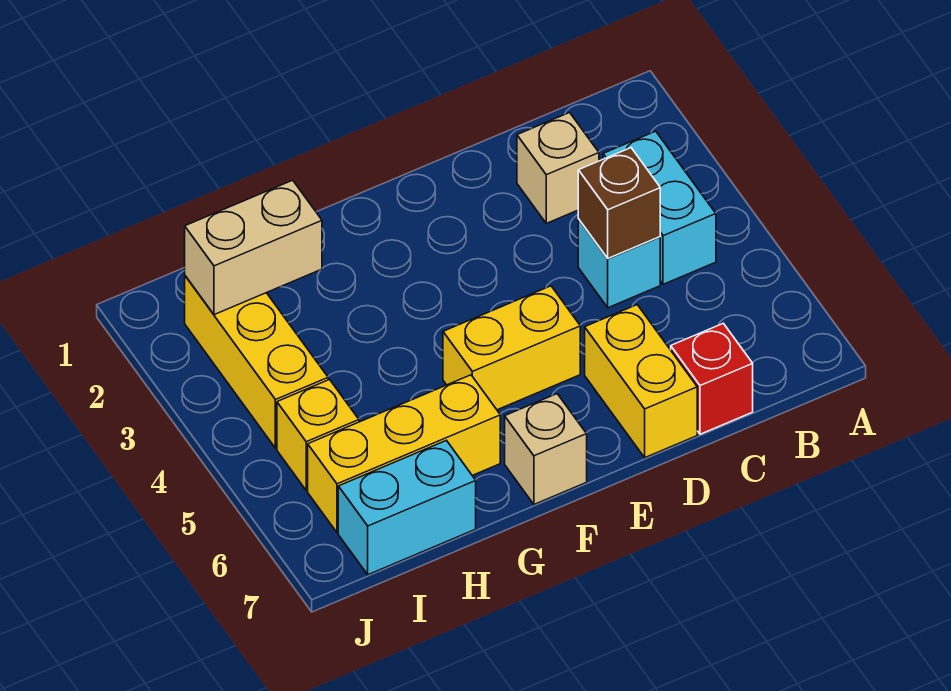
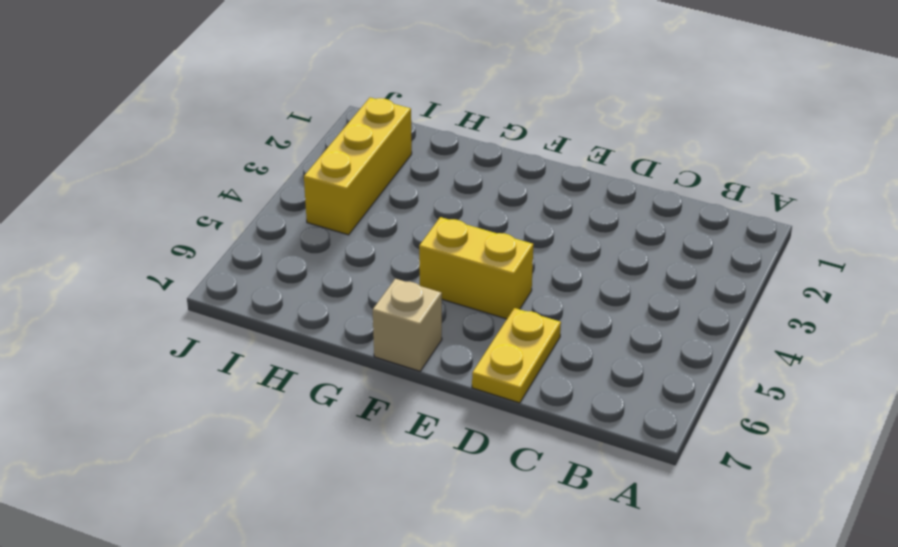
yellow plate D6:D7 level 1 -> yellow brick D6:D7 level 1
none -> cyan brick B3:B4 level 1
none -> tan brick C2 level 1
none -> cyan brick C4 level 1

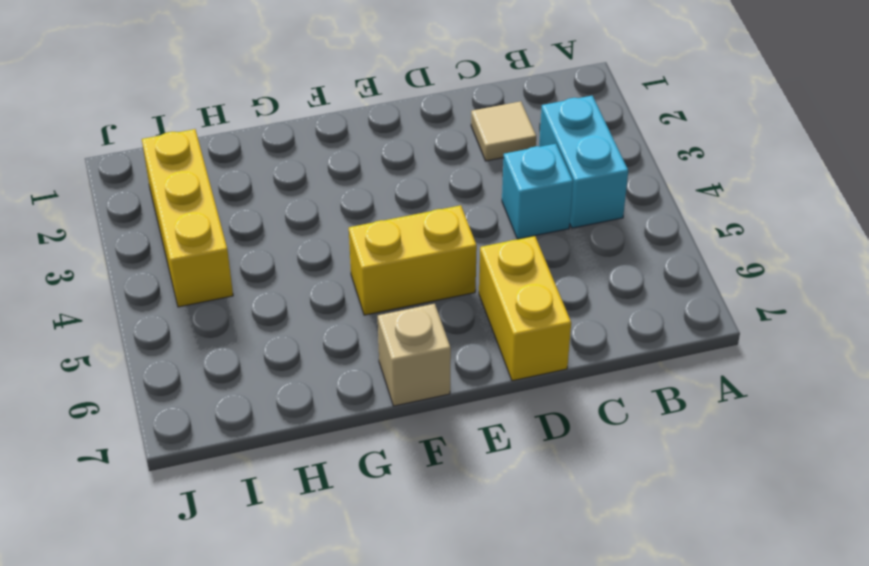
tan tile C2 level 1 -> tan brick C2 level 1
none -> red brick C7 level 1
none -> yellow brick G6:I6 level 1
none -> cyan brick H7:I7 level 1

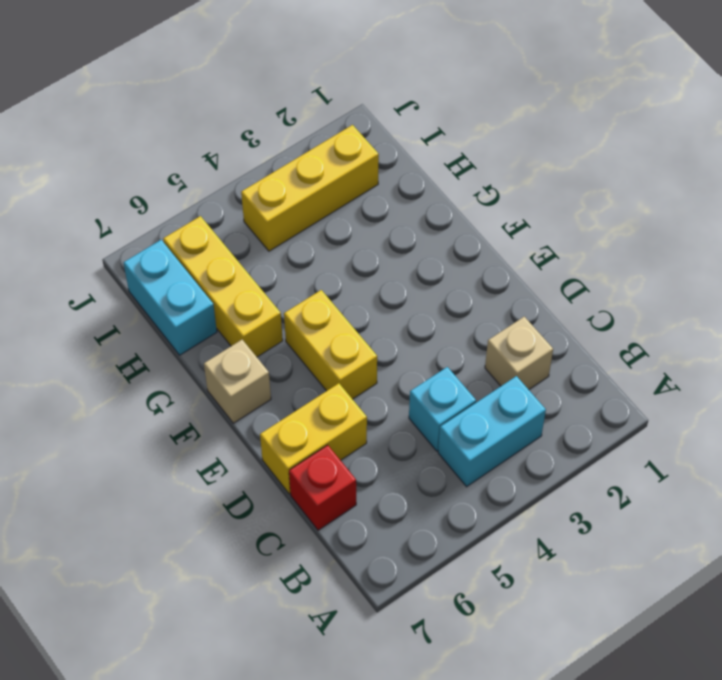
none -> yellow brick I5 level 1
none -> brown brick C4 level 2
none -> tan brick H2:I2 level 2

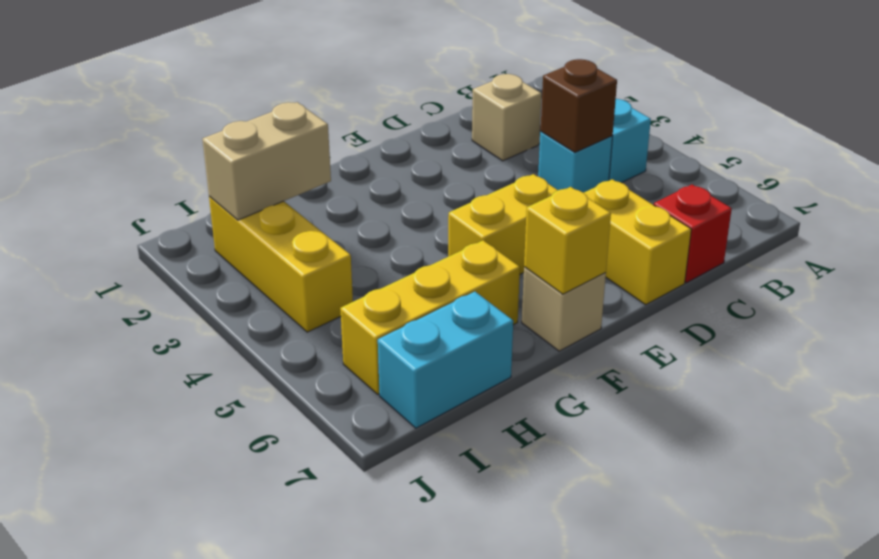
yellow brick F7 level 2 -> yellow brick I5 level 1

